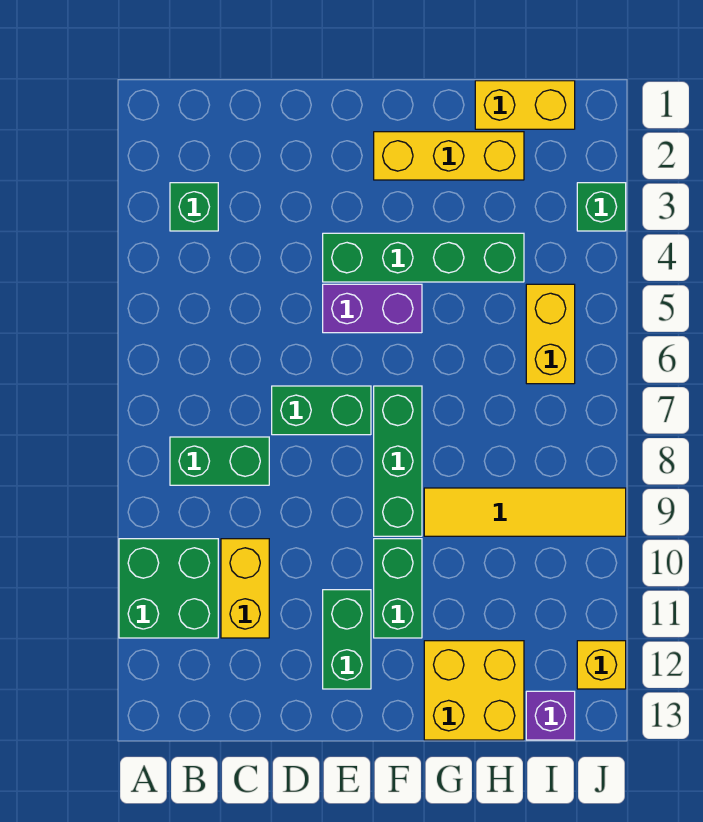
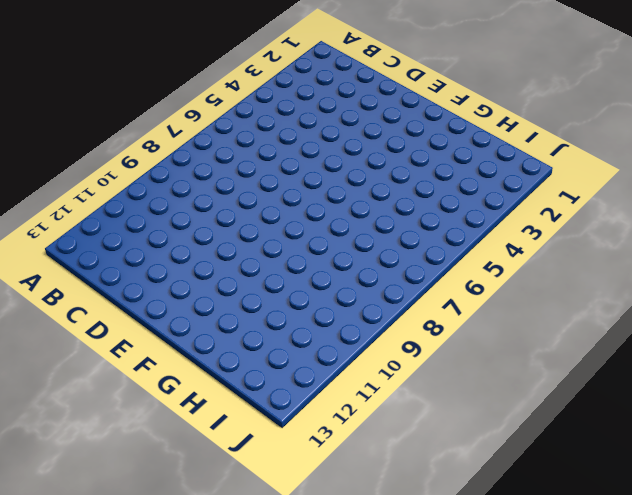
none -> green brick A10:B11 level 1
none -> green brick B3 level 1
none -> green brick B8:C8 level 1

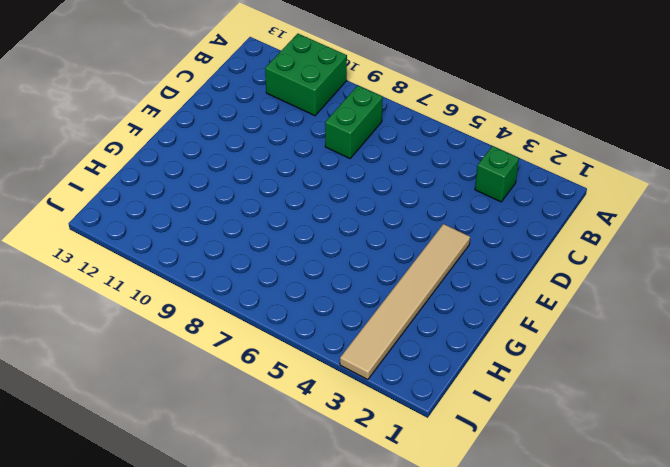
tan tile E3:J3 level 1 -> green brick J3 level 1
none -> yellow brick C10:C11 level 1
none -> green brick D7:E7 level 1
none -> green brick E4:H4 level 1

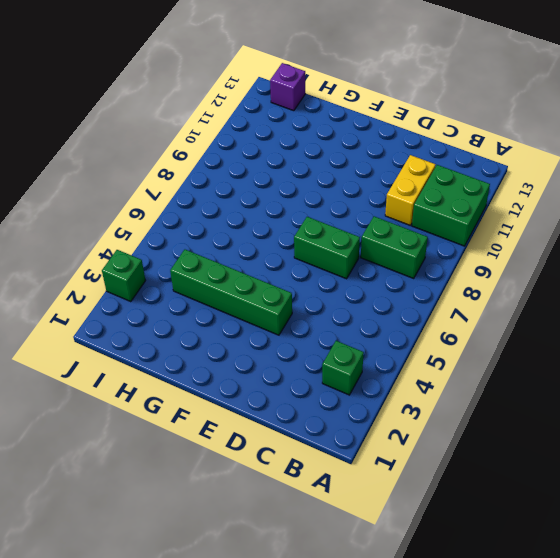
none -> purple brick E5:F5 level 1
none -> green brick E11:E12 level 1
none -> yellow brick F2:H2 level 1

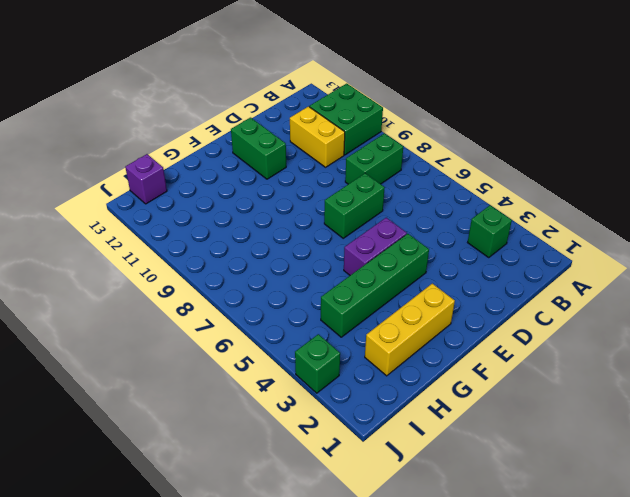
none -> green brick F7:F9 level 1
none -> green brick F10:F11 level 1
none -> yellow tile G9:J9 level 1

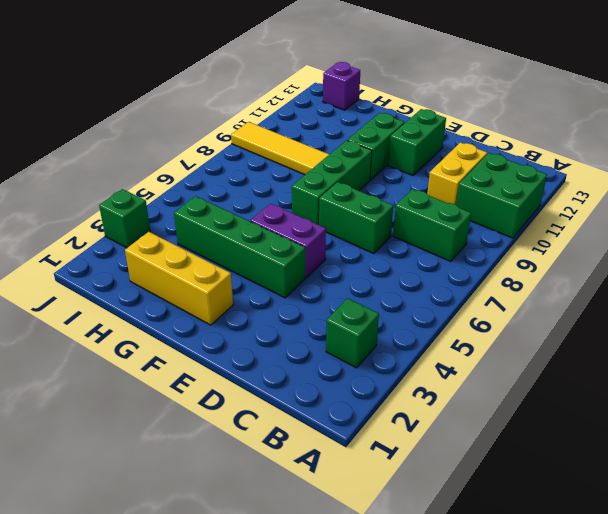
none -> yellow brick G12:H13 level 1
none -> yellow brick H1:I1 level 1
none -> yellow brick I5:I6 level 1

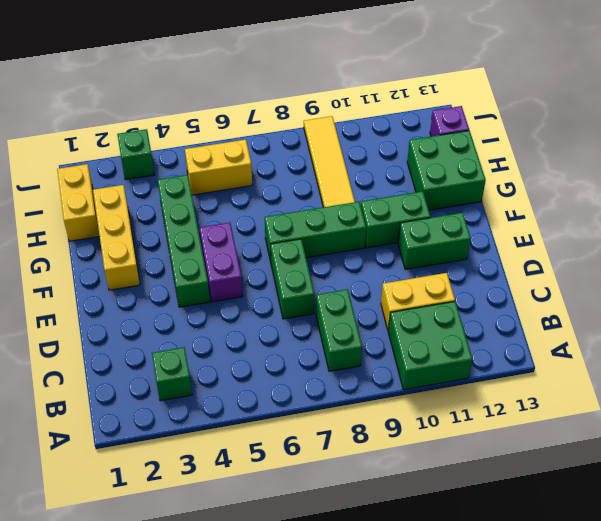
green brick G12:H13 level 1 -> yellow brick G12:H13 level 1
none -> yellow brick J12 level 1

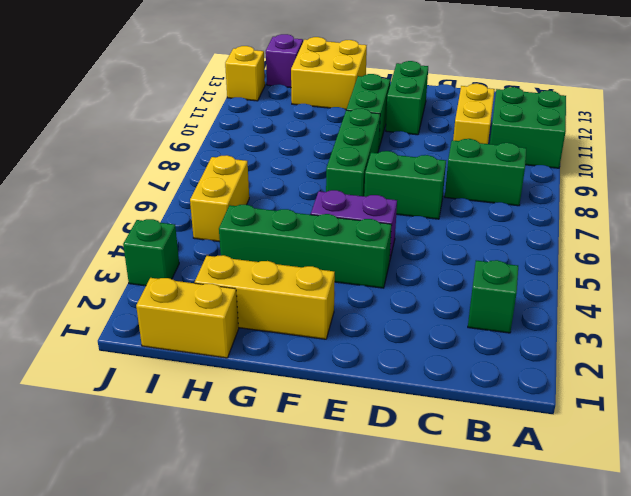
none -> yellow tile G9:J9 level 1

